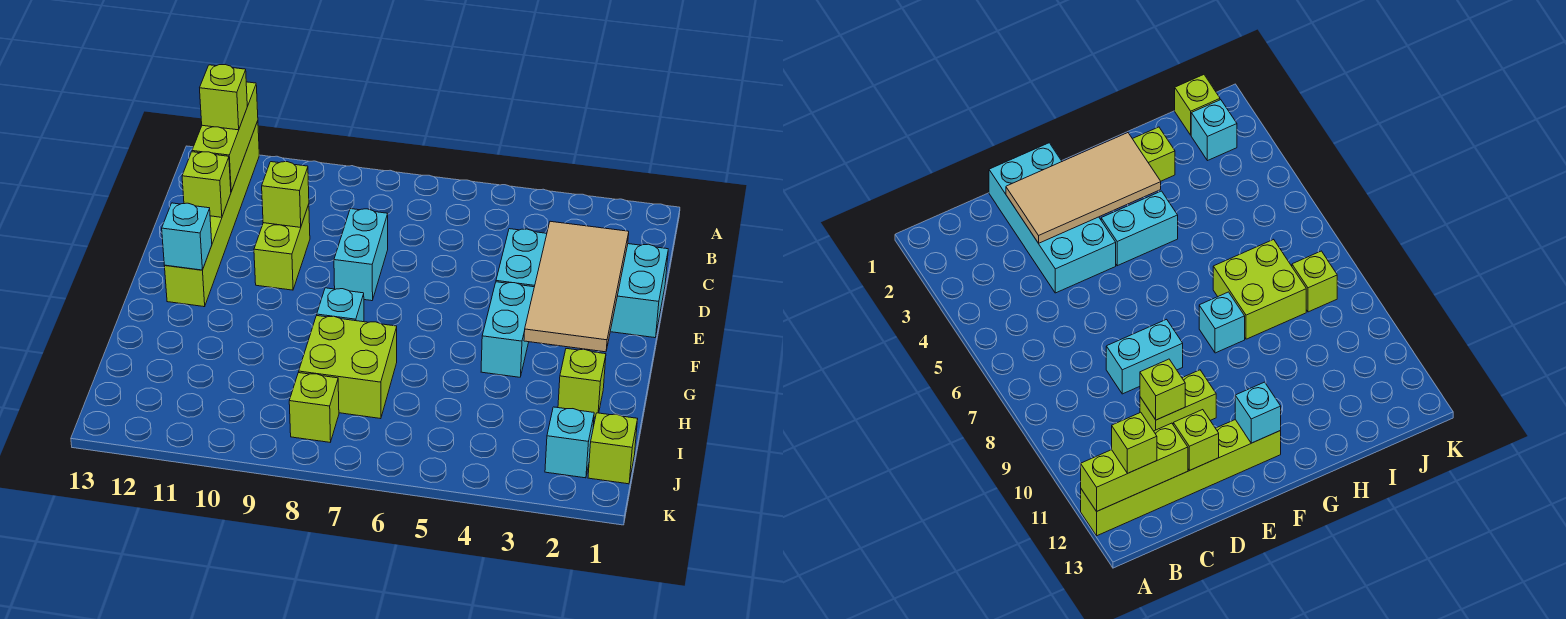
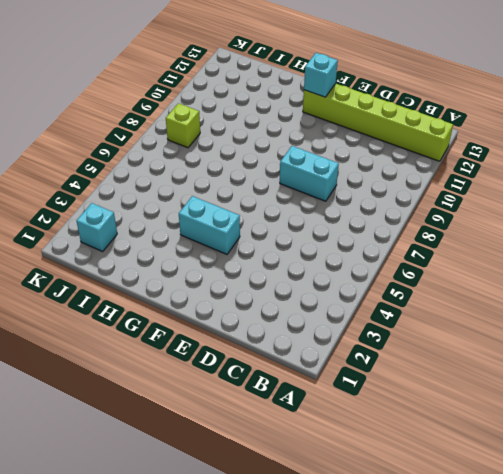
none -> cyan brick D1:E4 level 1
none -> lime brick D10:E10 level 1
none -> cyan brick G8 level 1

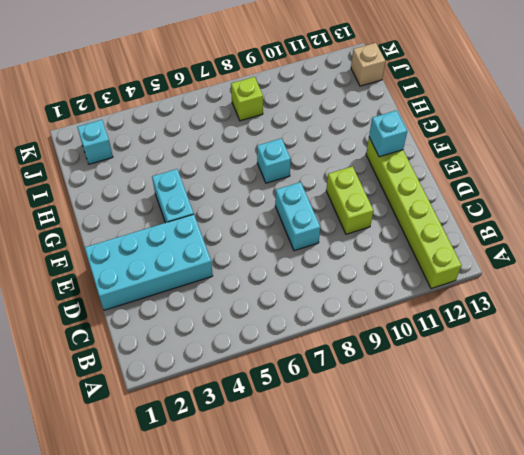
tan brick J13 level 1 -> none
none -> lime brick H2 level 1
none -> lime brick H7:I8 level 1
none -> lime brick J1 level 1

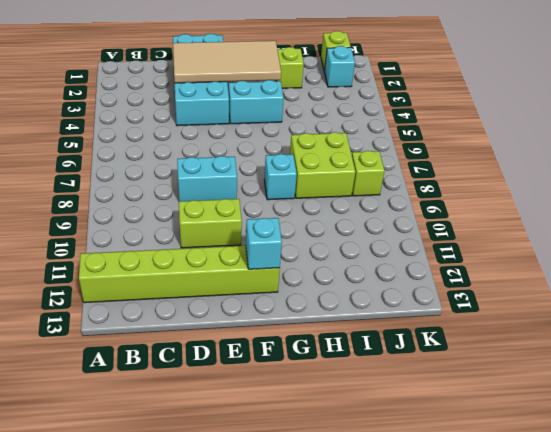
none -> lime brick A12:C12 level 2
none -> lime brick D10 level 2
none -> lime brick D12 level 2

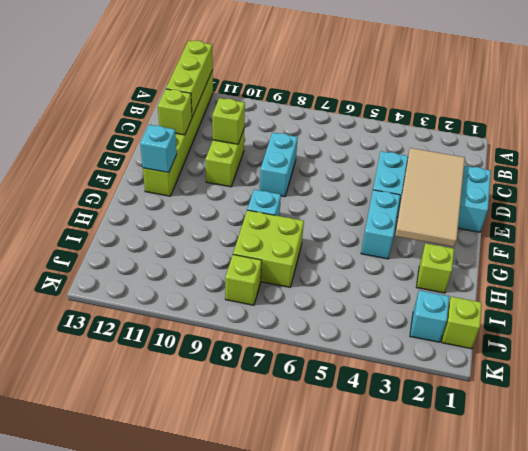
none -> lime brick B12 level 3

